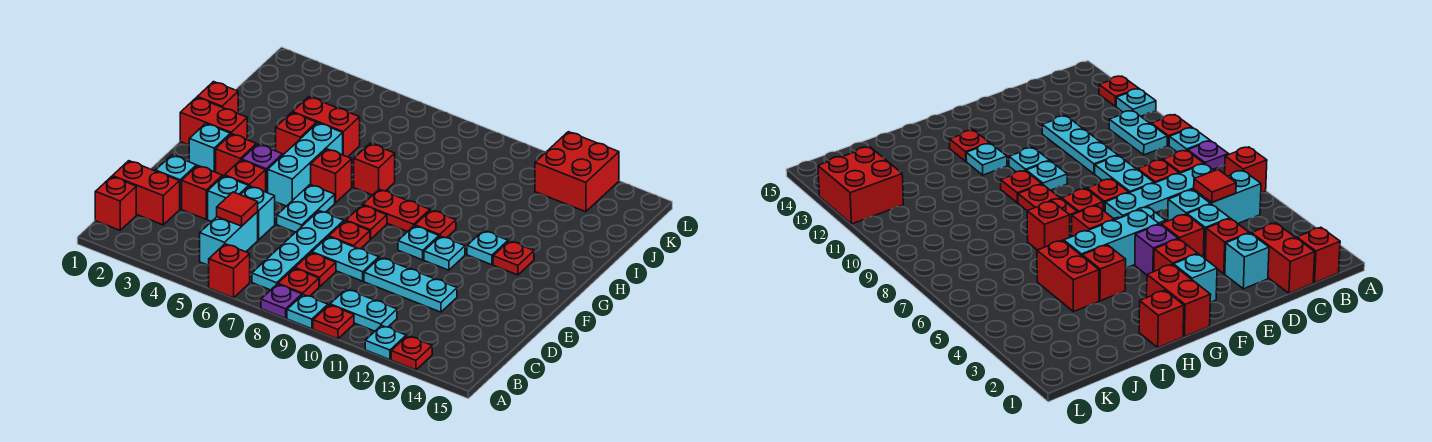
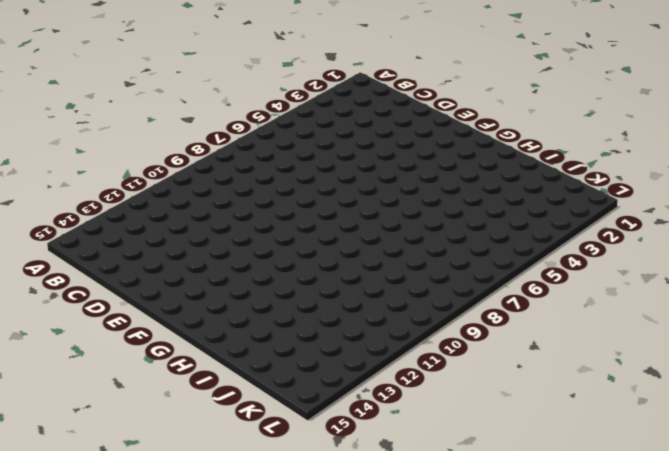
none -> red brick A6 level 1
none -> purple plate A8 level 1
none -> cyan plate A9 level 1
none -> red plate A10 level 1

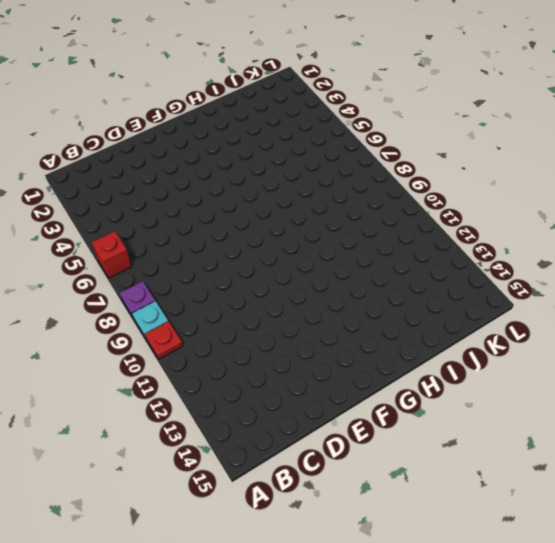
none -> cyan plate A12 level 1
none -> red plate A13 level 1
none -> red brick B1 level 1
none -> cyan brick B5:C5 level 1

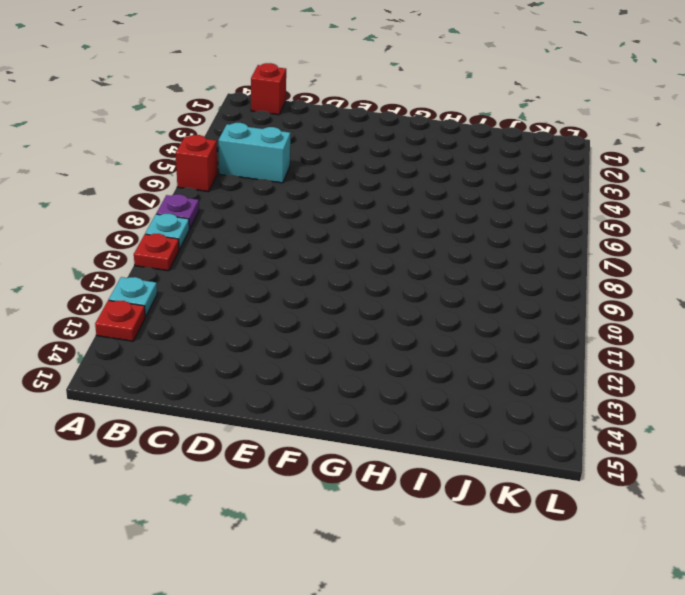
none -> cyan plate B7:E7 level 1
none -> red plate B8 level 1
none -> cyan plate B10:B11 level 1
none -> red brick C1:C2 level 1

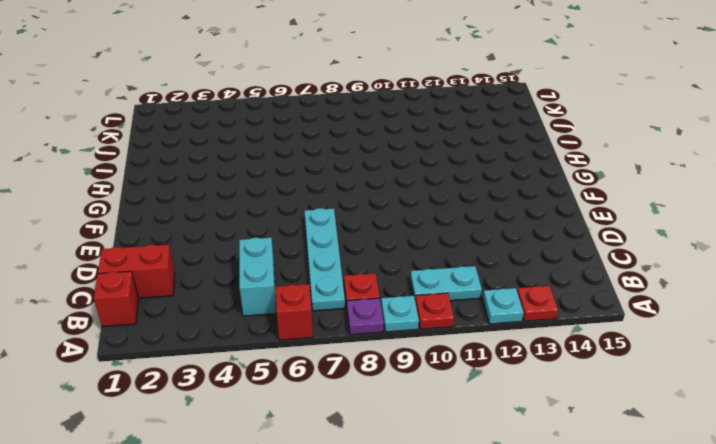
none -> red plate C8 level 1
none -> cyan brick D2 level 1
none -> red brick D3 level 1
none -> cyan brick D4 level 1

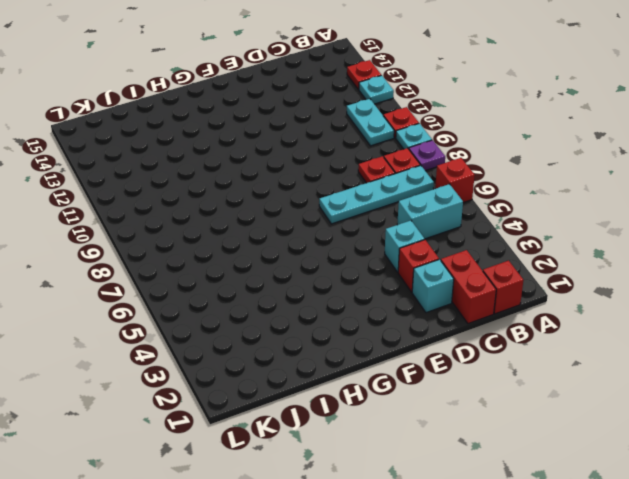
none -> cyan brick D5 level 1
none -> cyan plate D8:D9 level 1
none -> cyan plate D10:D12 level 1
none -> red brick E4 level 1

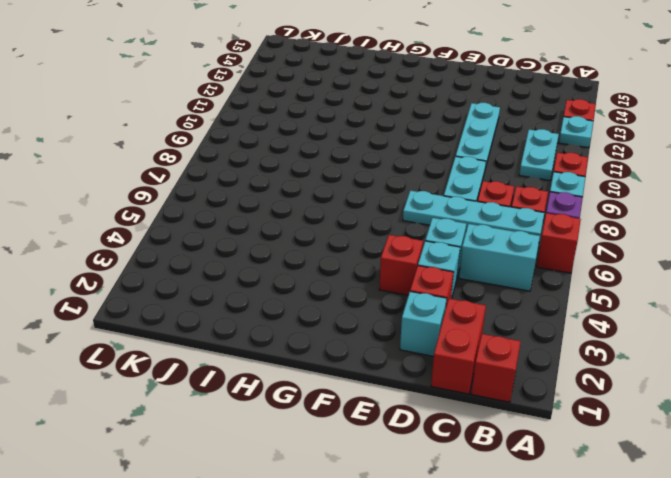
none -> cyan plate E6:F6 level 1
none -> red plate E8 level 1
none -> cyan brick F2 level 1
none -> red brick F3 level 1

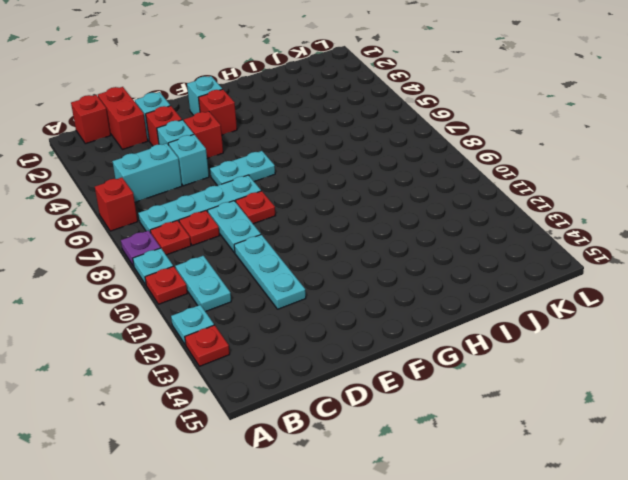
none -> purple brick F4 level 1
none -> cyan brick F5:H5 level 1
none -> red plate F8 level 1
none -> cyan plate F10 level 1

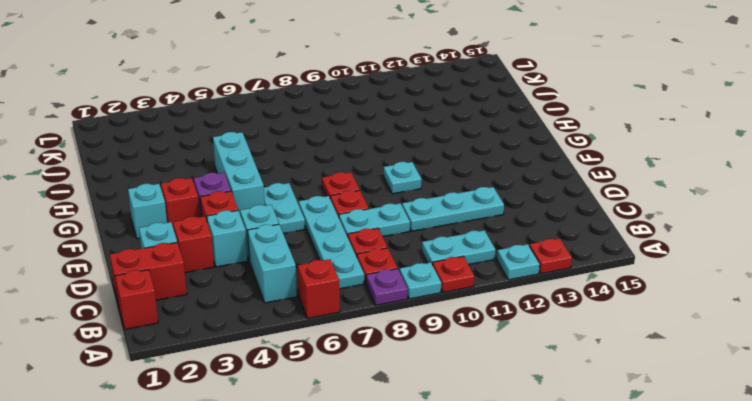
none -> cyan plate F11 level 1
none -> red brick G1:G2 level 1
none -> red brick G6 level 1
none -> red plate G8:G9 level 1

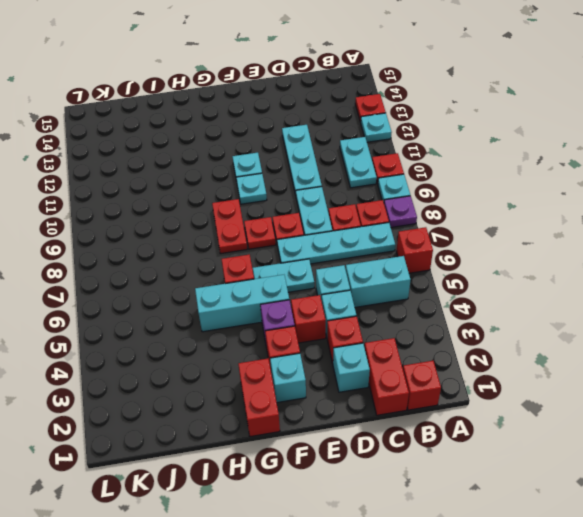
none -> red plate G10 level 1
none -> cyan plate G12 level 1
none -> red plate G13 level 1
none -> red brick H1 level 1

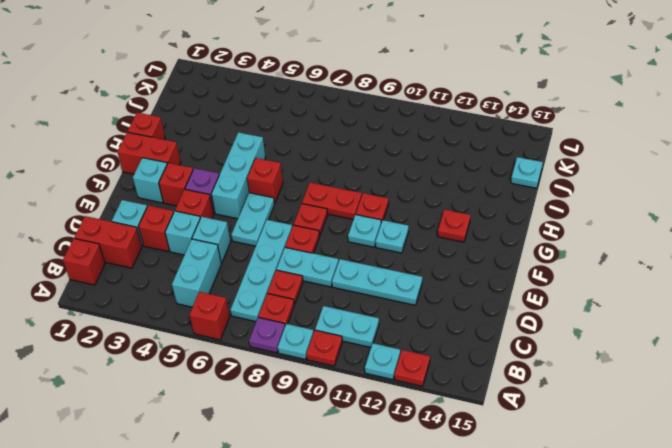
cyan plate J15 level 1 -> cyan plate G12 level 1
none -> red brick H4 level 1
none -> red brick H7 level 1
none -> red brick I4:I5 level 1
none -> red brick K12:L13 level 1

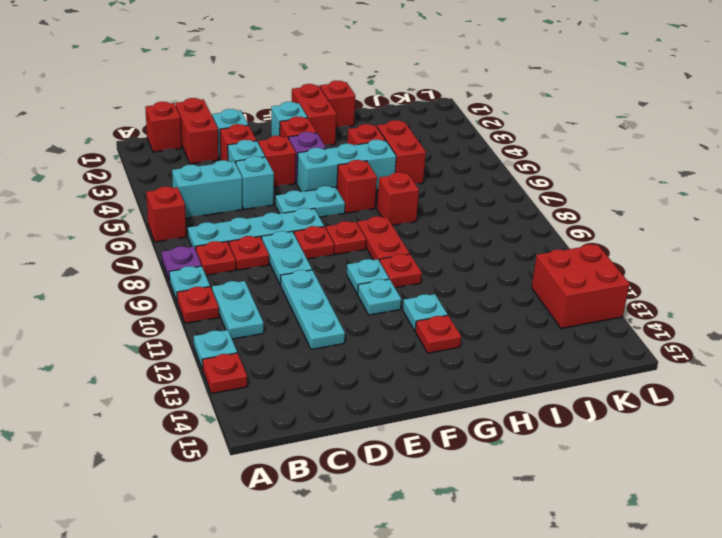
none -> red tile C5 level 2

